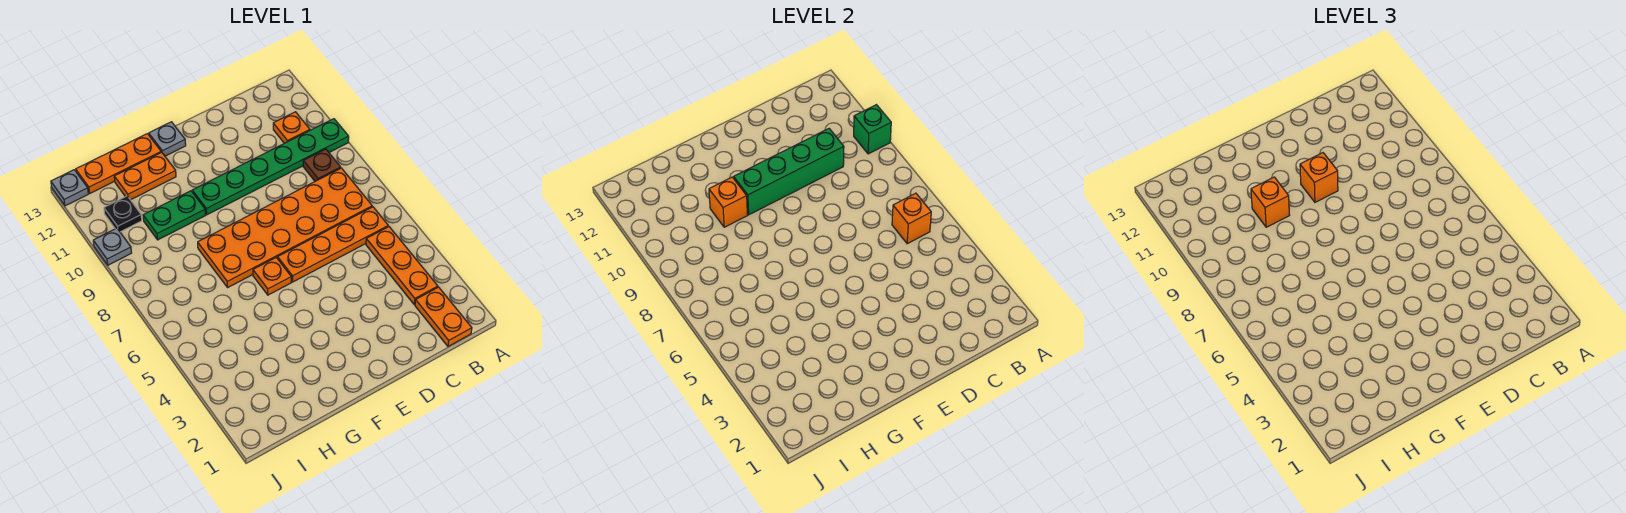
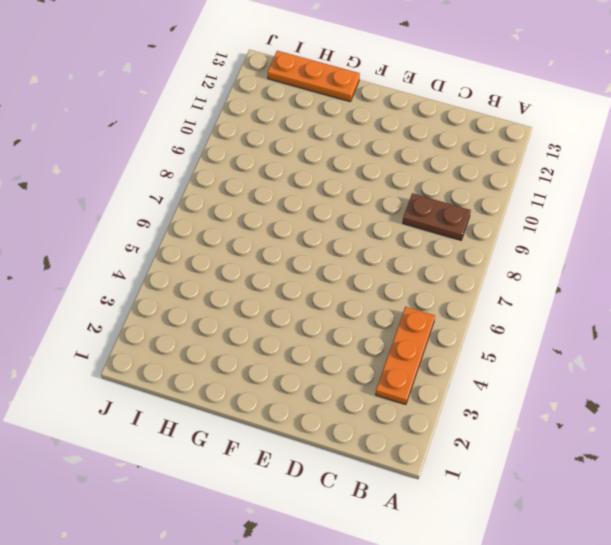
brown plate B9:C9 level 1 -> brown plate B9 level 1
none -> green plate A10:F10 level 1
none -> orange plate B1:B2 level 1
none -> orange plate B6:E6 level 1

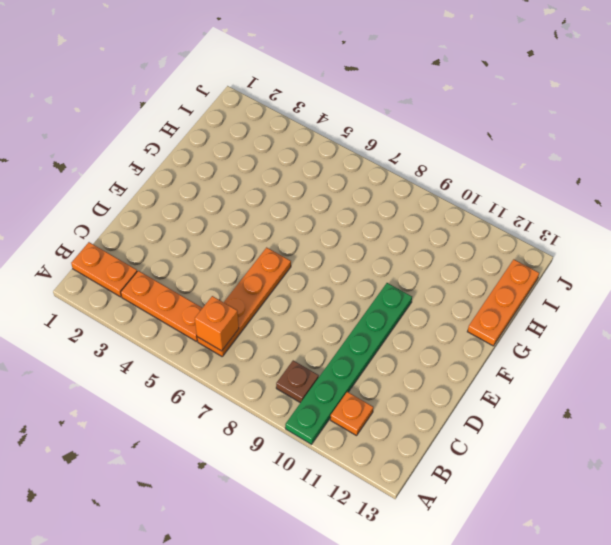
none -> orange plate B7:G8 level 1
none -> orange plate F6 level 1
none -> grey plate F13 level 1

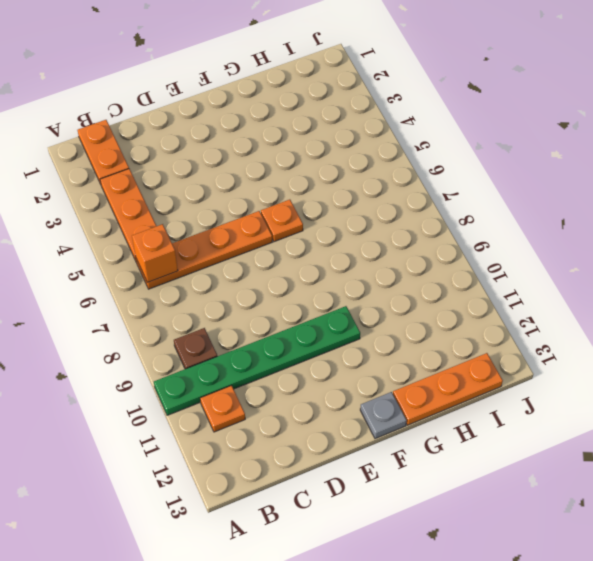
none -> orange plate B7:G8 level 1
none -> green plate G10:H10 level 1
none -> orange plate G12:H12 level 1

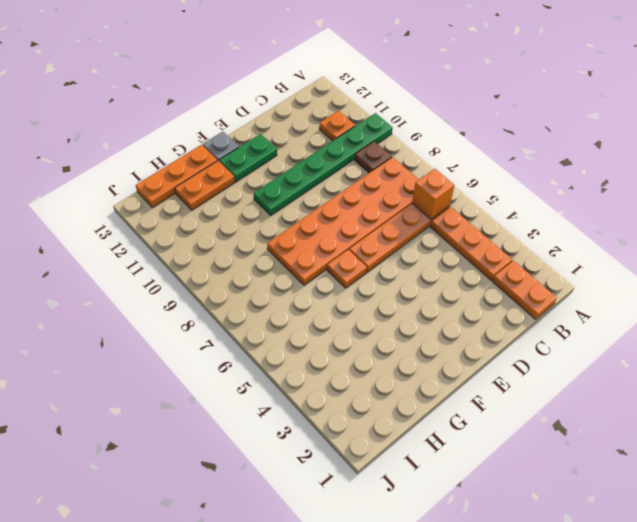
green plate E12:F12 level 1 -> green plate G10:H10 level 1
none -> black plate I11 level 1
none -> grey plate J10 level 1
none -> grey plate J13 level 1

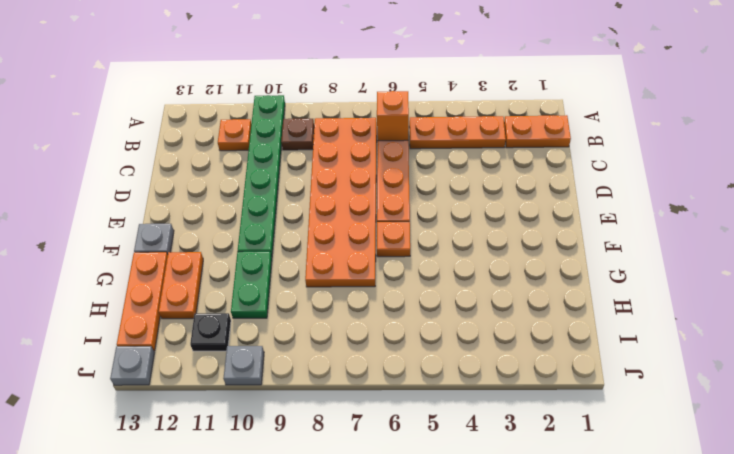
none -> green brick A10 level 2
none -> green brick C10:F10 level 2
none -> orange brick G10 level 2

